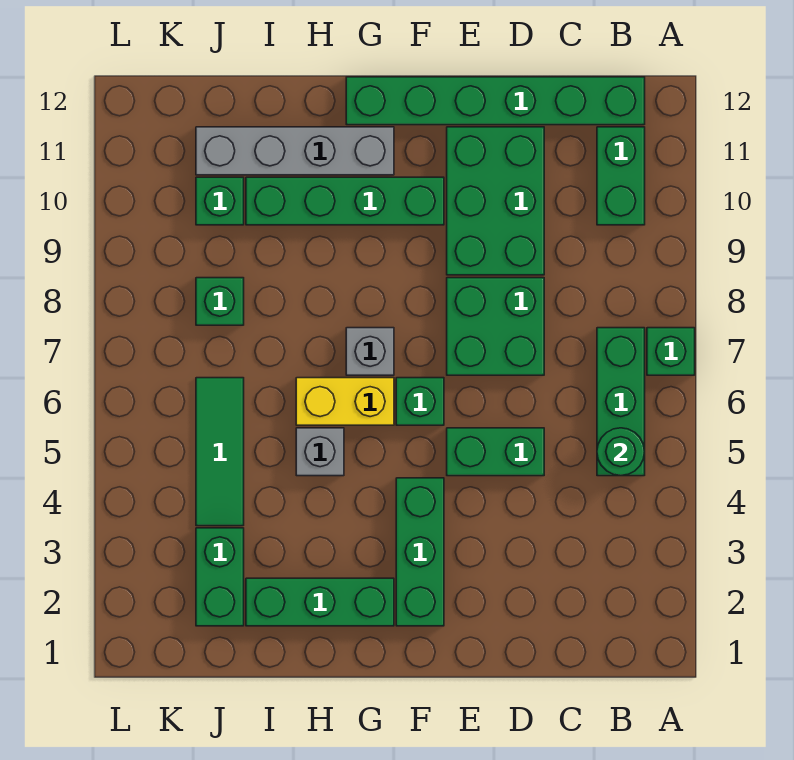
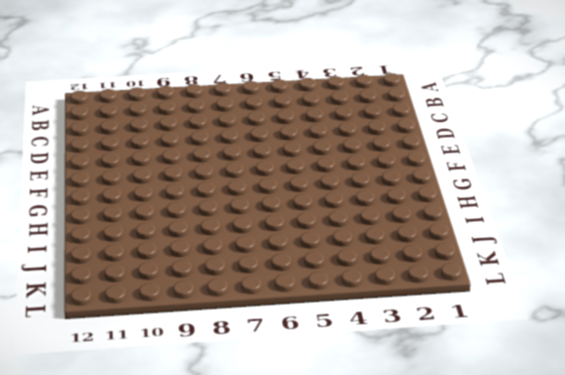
none -> green brick A7 level 1
none -> green brick B5:B7 level 1
none -> green brick B10:B11 level 1

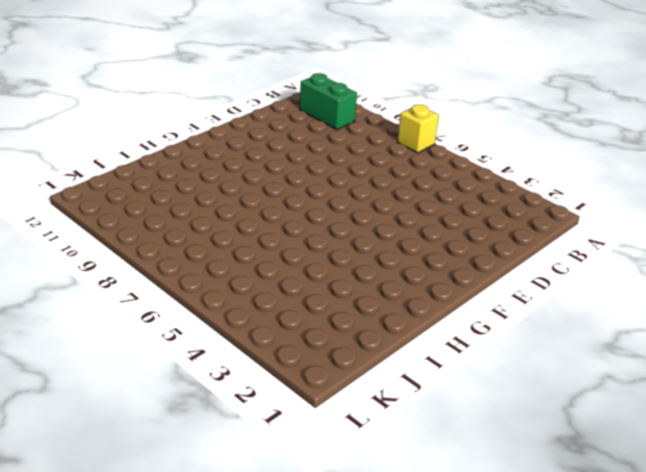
yellow brick A7 level 1 -> green brick A7 level 1
none -> green brick B5:B7 level 1
none -> green brick B12:G12 level 1
none -> green brick D5:E5 level 1

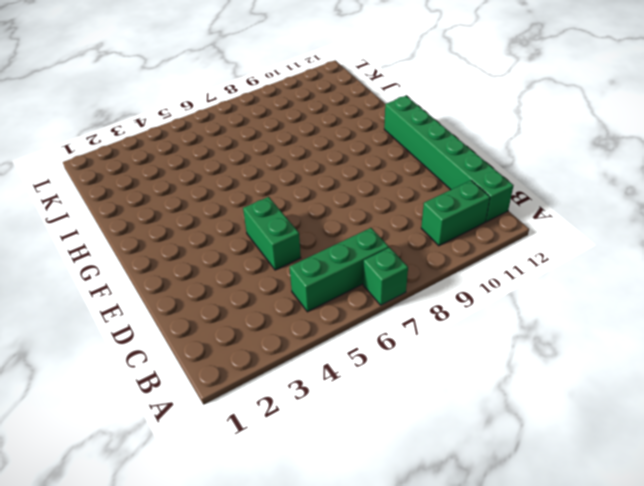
none -> green brick D7:E8 level 1
none -> green brick D9:E11 level 1
none -> green brick F2:F4 level 1

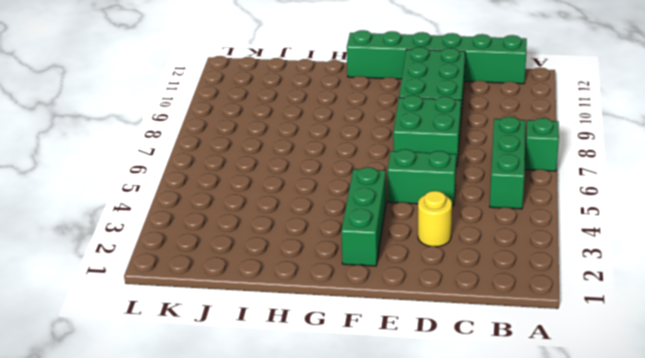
yellow round brick D3 level 1 -> none
none -> green brick B10:B11 level 1
none -> green brick F6 level 1
none -> green brick F10:I10 level 1

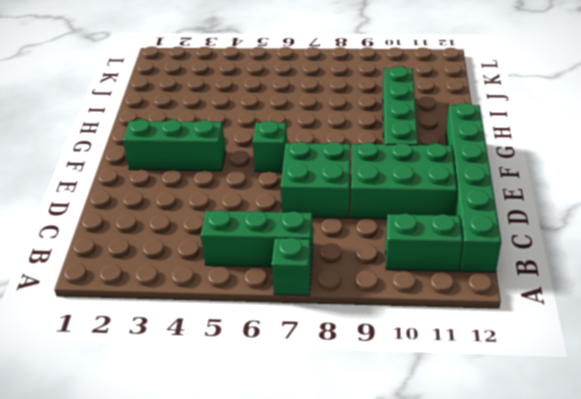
none -> green brick D5:E5 level 1
none -> green brick G2:I2 level 1
none -> yellow brick G6:H6 level 1

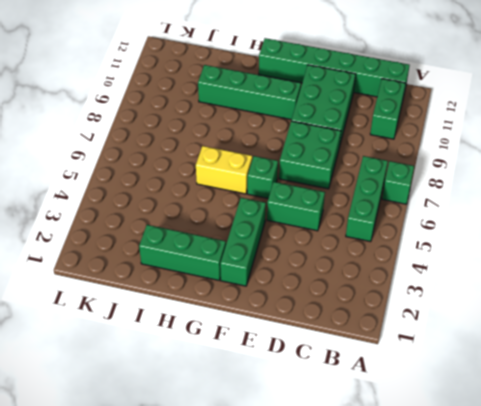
none -> grey brick G7 level 1
none -> grey brick G11:J11 level 1
none -> grey brick H5 level 1

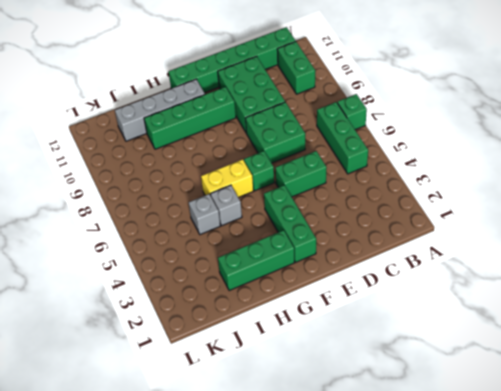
grey brick I5 level 1 -> grey brick G7 level 1
none -> green brick J2:J3 level 1
none -> green tile J4:J6 level 1
none -> green brick J8 level 1

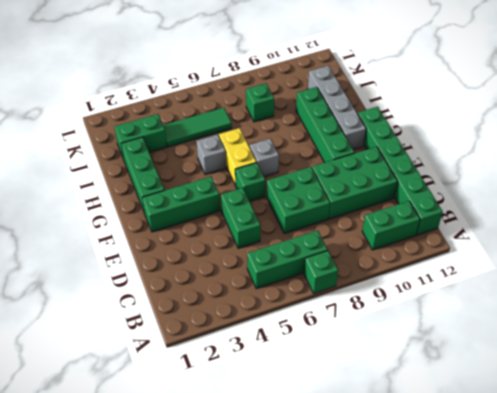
none -> green brick J10 level 1
none -> green round brick B5 level 2

